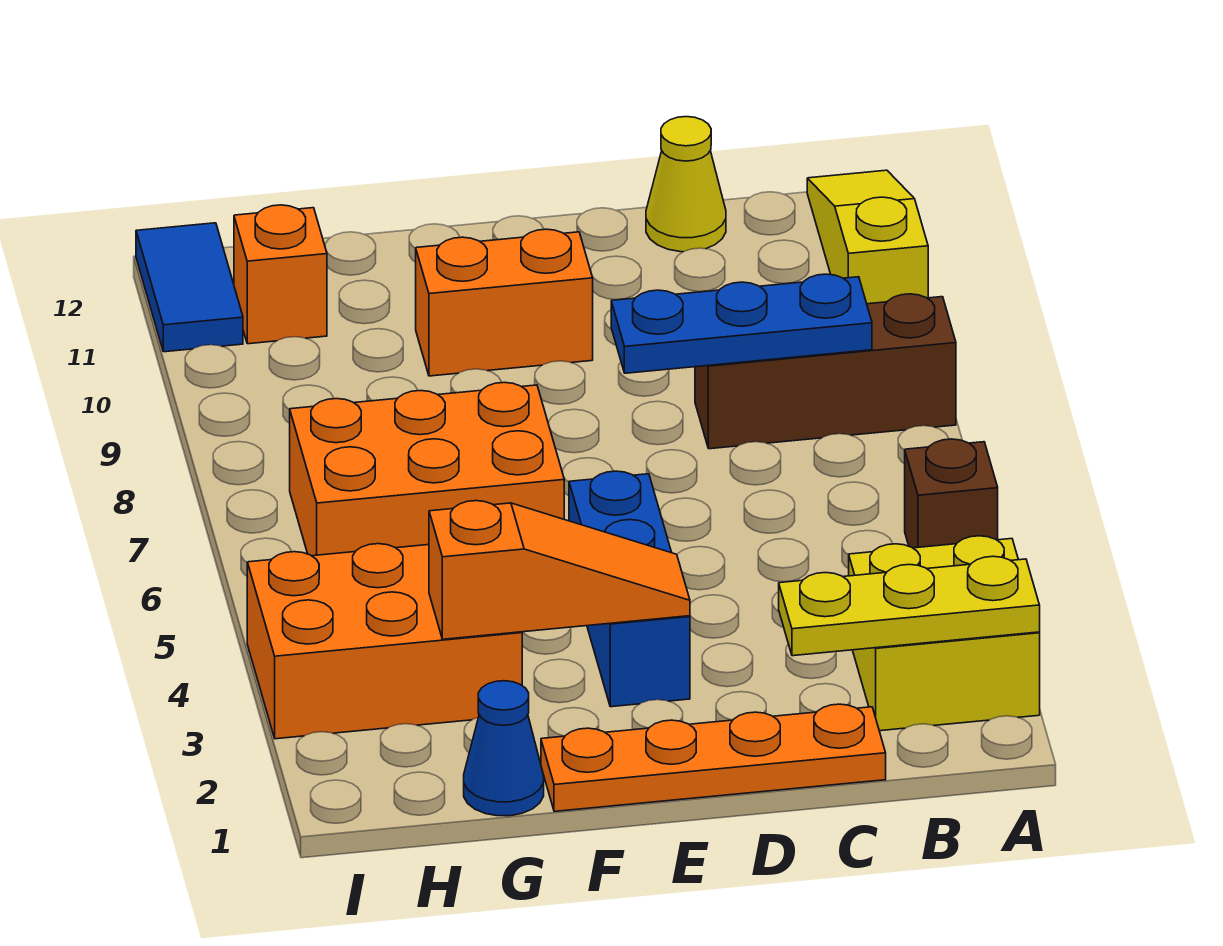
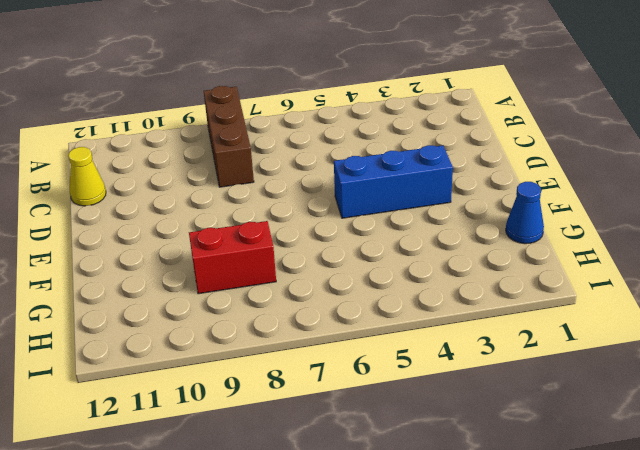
red brick G8:G9 level 1 -> none
none -> yellow brick A2:B3 level 1
none -> brown brick A5 level 1
none -> yellow slope A10:A12 level 1 top 10

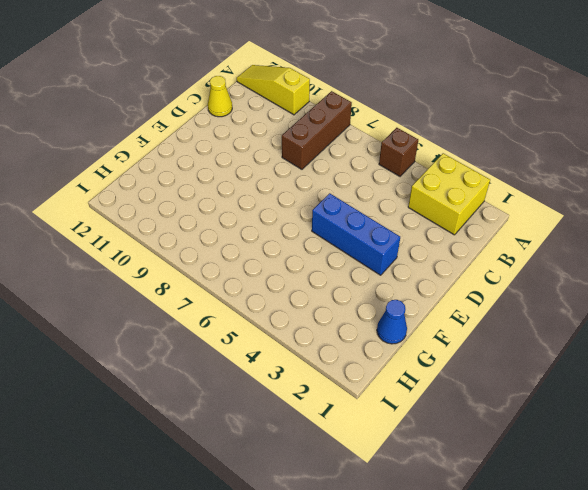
none -> orange plate C1:F1 level 1
none -> orange brick E10:F10 level 1
none -> orange brick F6:H7 level 1

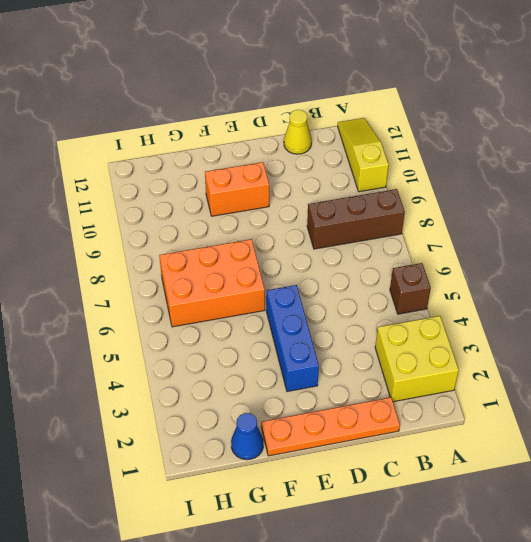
none -> orange brick G3:I4 level 1
none -> orange brick H11 level 1
none -> blue tile I11:I12 level 1

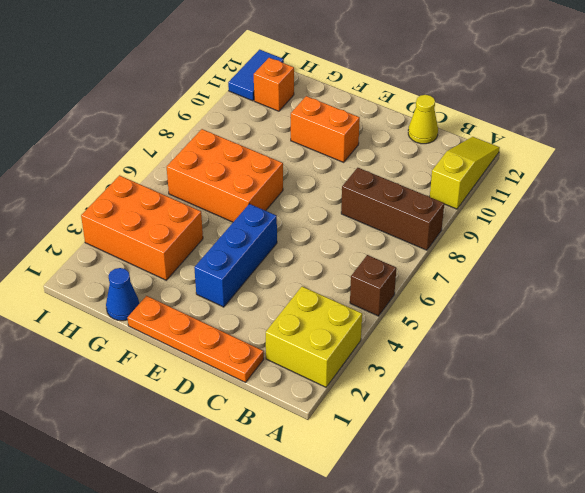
none -> yellow plate A2:C2 level 2
none -> blue plate B8:D8 level 2
none -> orange slope E3:G3 level 2 top G

